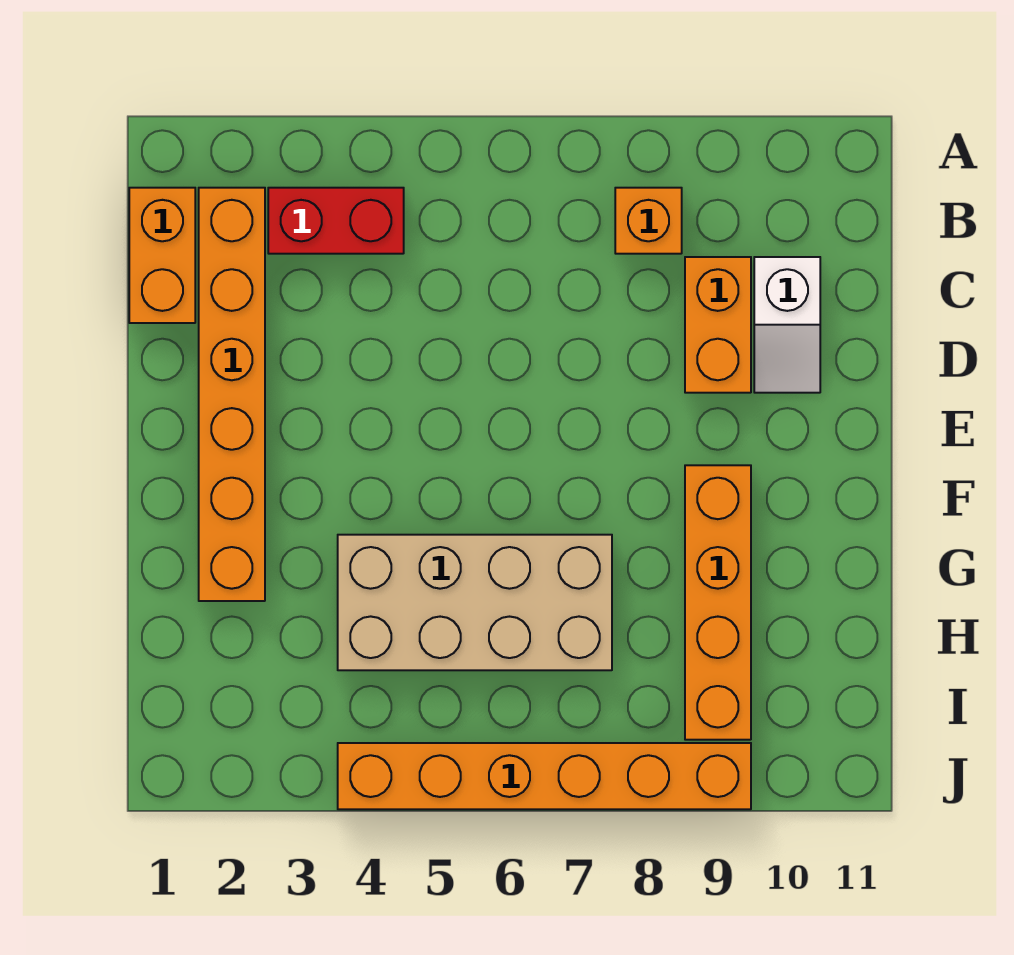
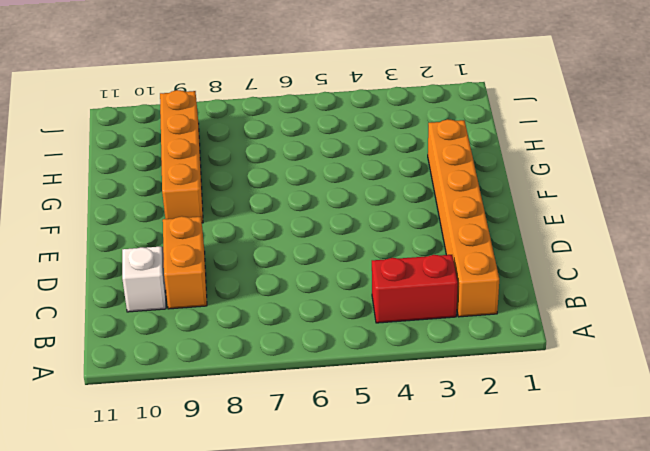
none -> orange brick B1:C1 level 1
none -> orange brick B8 level 1

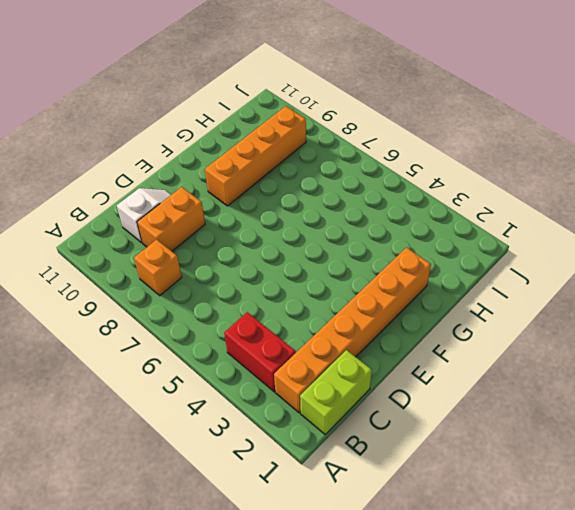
lime brick B1:C1 level 1 -> orange brick B1:C1 level 1
none -> tan brick G4:H7 level 1
none -> orange brick J4:J9 level 1

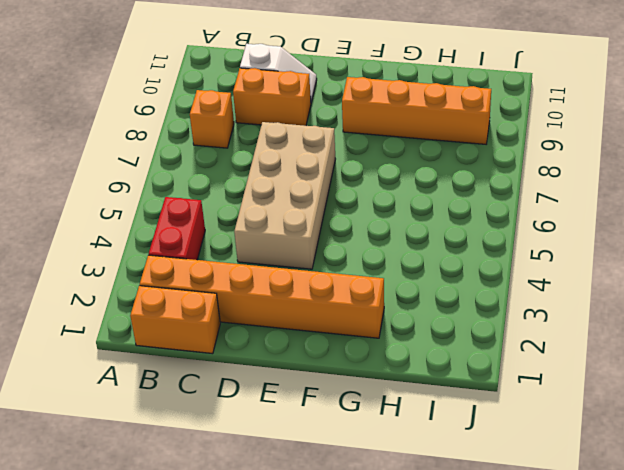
tan brick D4:E7 level 1 -> tan brick G4:H7 level 1
none -> orange brick J4:J9 level 1

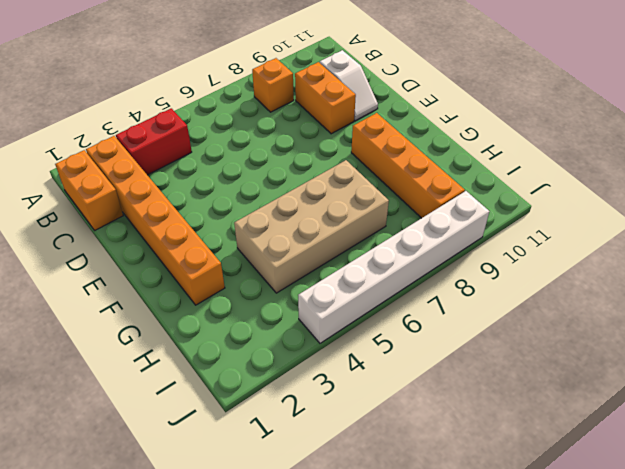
white brick J4:J9 level 1 -> orange brick J4:J9 level 1

